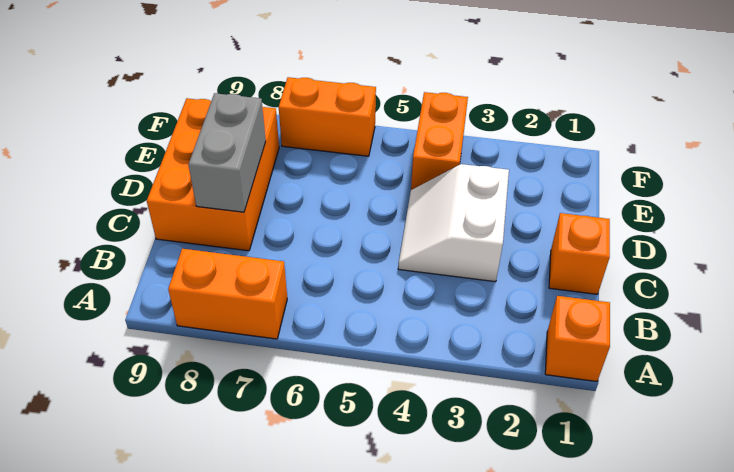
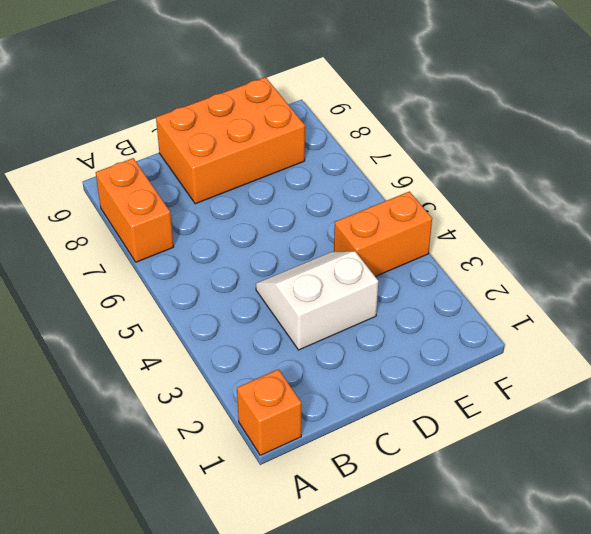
none -> orange brick C1 level 1
none -> orange brick F6:F7 level 1

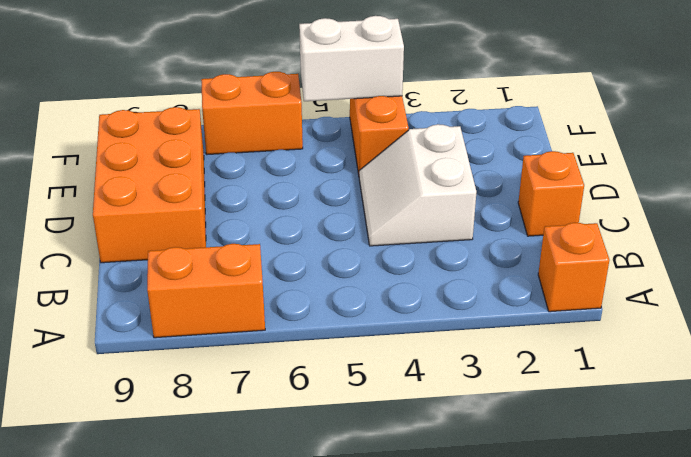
white brick F4:F5 level 2 -> none
none -> grey brick C8:D8 level 2

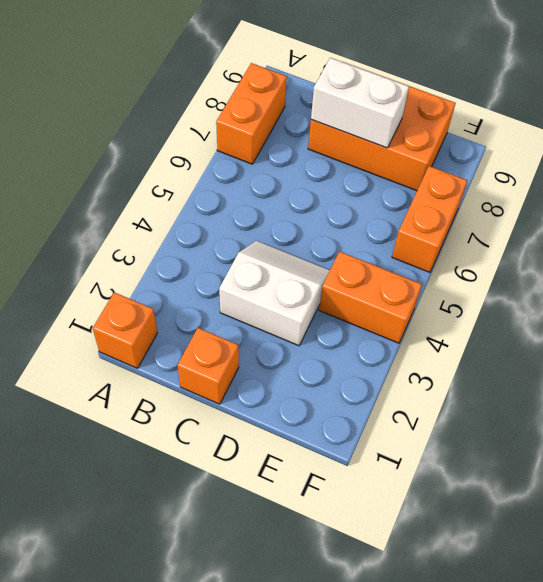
white brick C8:D8 level 2 -> grey brick C8:D8 level 2

